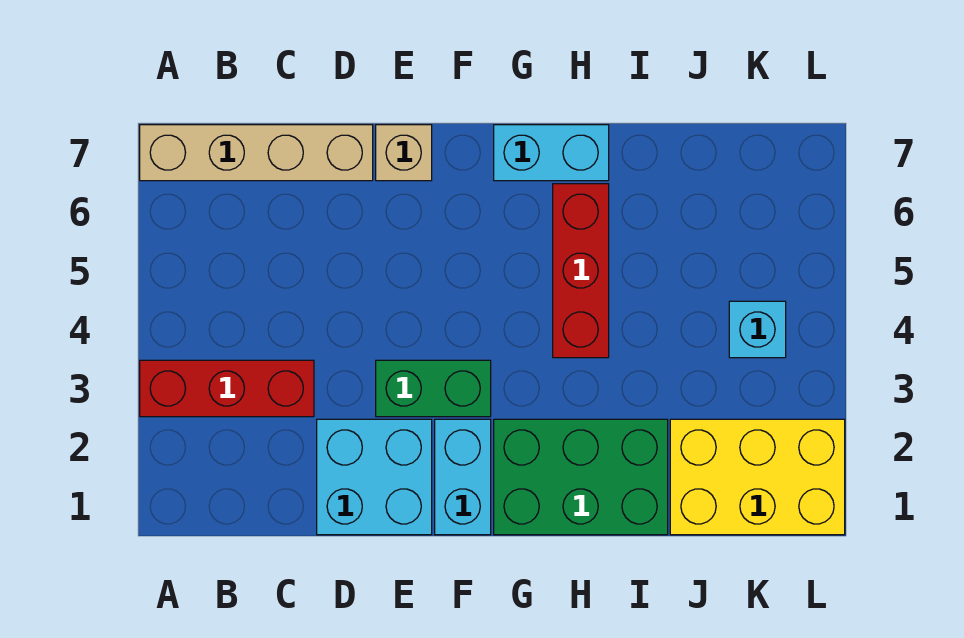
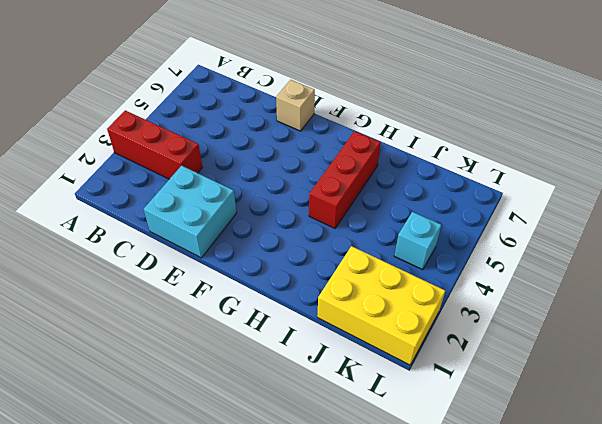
none -> tan brick A7:D7 level 1
none -> green brick E3:F3 level 1

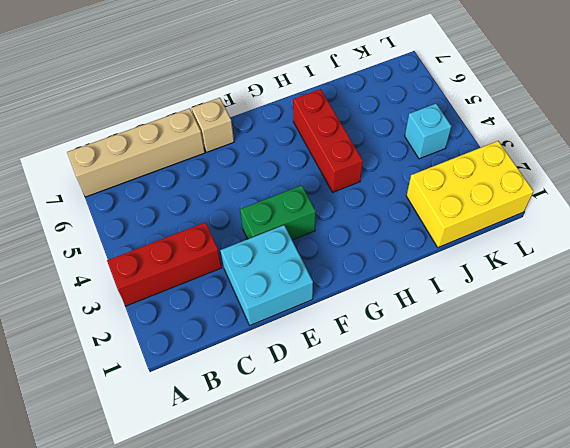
none -> cyan brick F1:F2 level 1
none -> green brick G1:I2 level 1

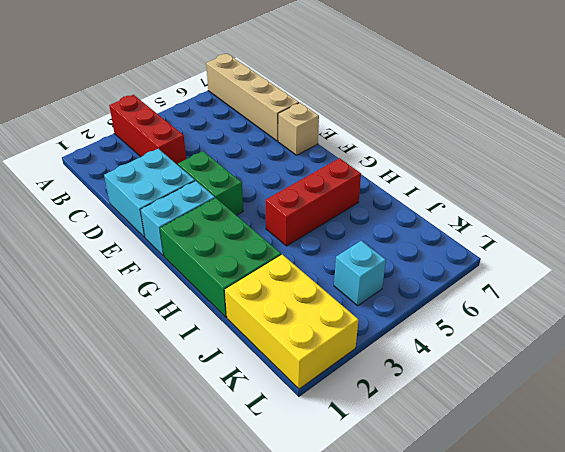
none -> cyan brick G7:H7 level 1

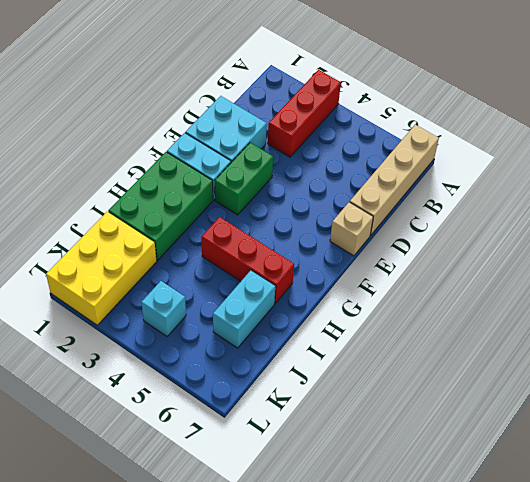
cyan brick I6:J6 level 1 -> cyan brick G7:H7 level 1

